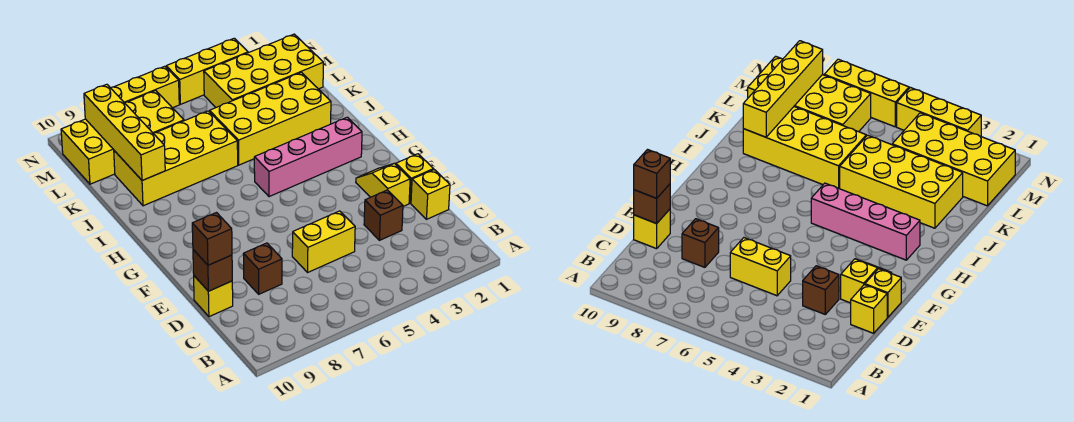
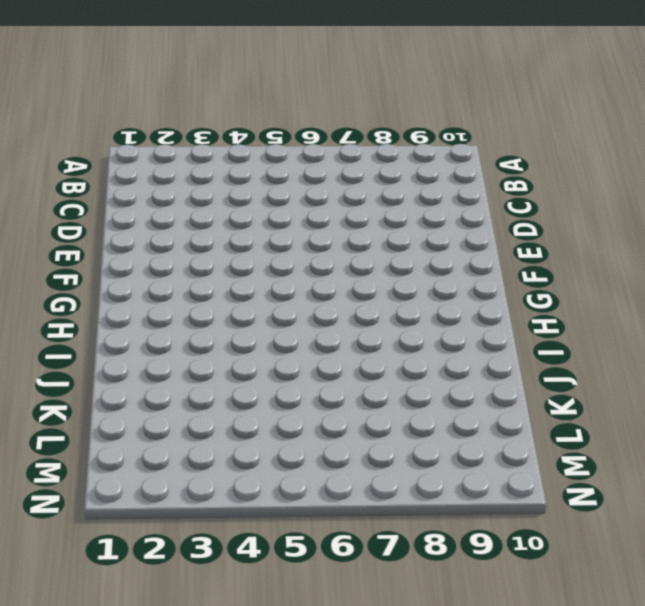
none -> yellow brick D1 level 1
none -> brown brick D3 level 1
none -> yellow brick D5:D6 level 1

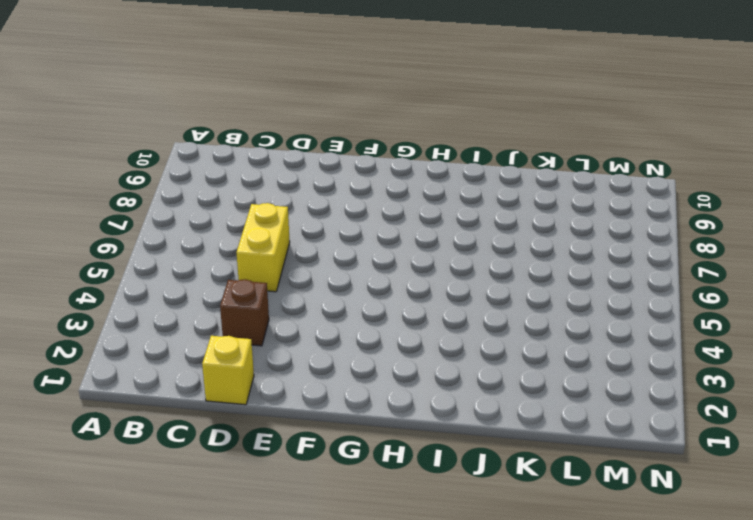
none -> brown brick D8 level 1
none -> yellow brick D10 level 1
none -> yellow brick E1 level 1

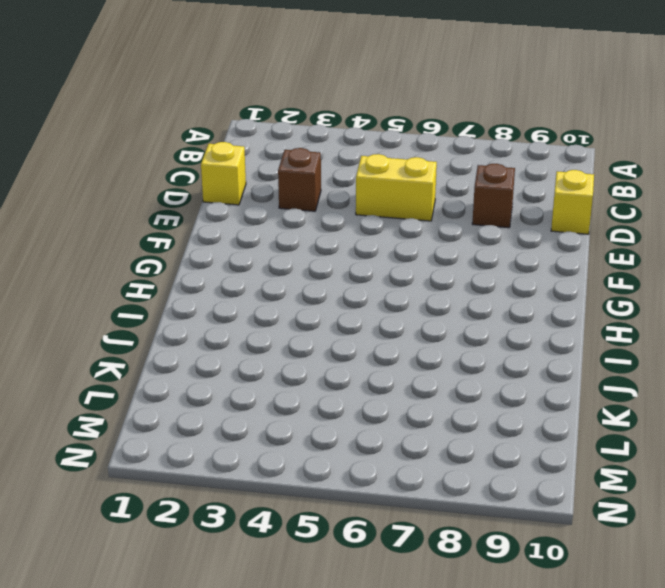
none -> yellow brick E1 level 1
none -> yellow slope E2:F2 level 1 top E
none -> pink brick H2:H5 level 1

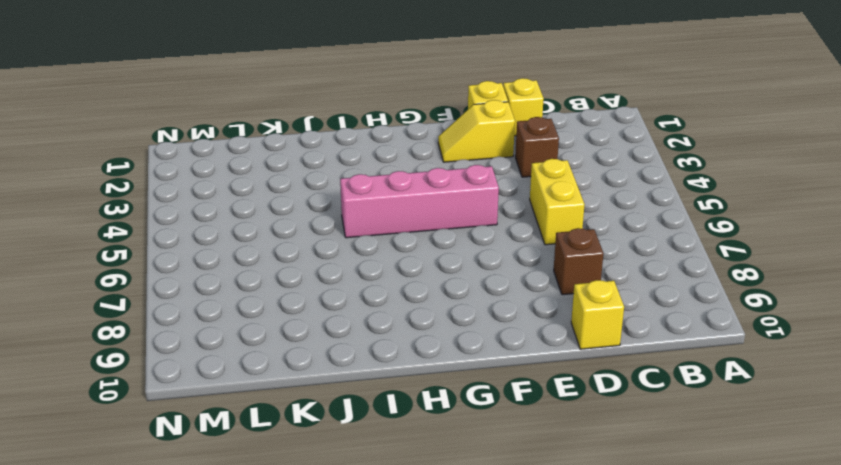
pink brick F5:I5 level 1 -> pink brick H2:H5 level 1
none -> yellow brick J2:K5 level 1
none -> yellow brick J6:K9 level 1
none -> yellow brick L1:M4 level 1

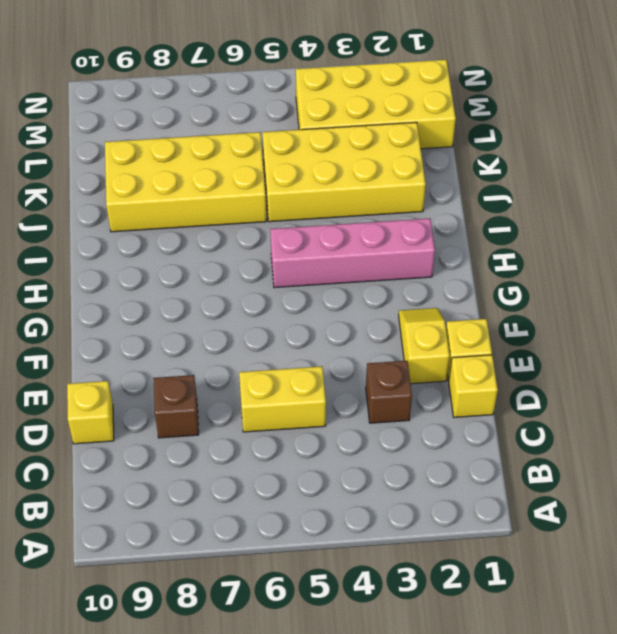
none -> yellow brick L7:M10 level 1
none -> yellow brick N3:N5 level 1
none -> yellow brick N6:N8 level 1

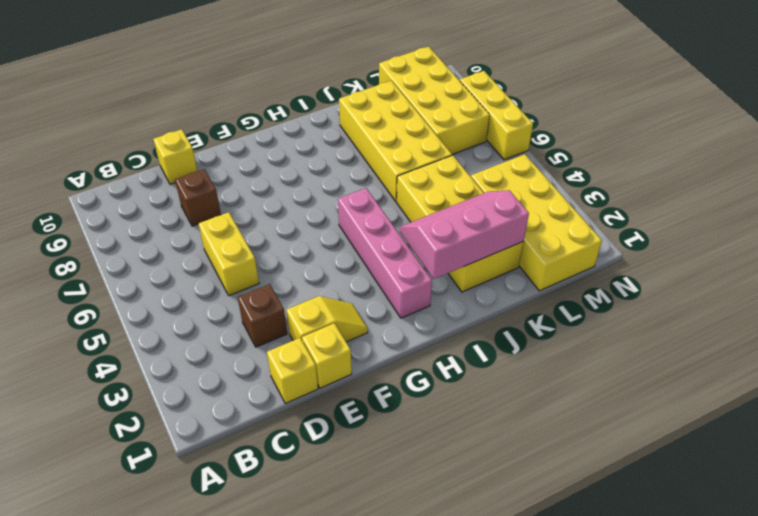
pink slope I2:K3 level 2 top 2 -> none
none -> yellow brick N3:N5 level 1
none -> brown brick D10 level 2
none -> yellow brick J9:M9 level 2

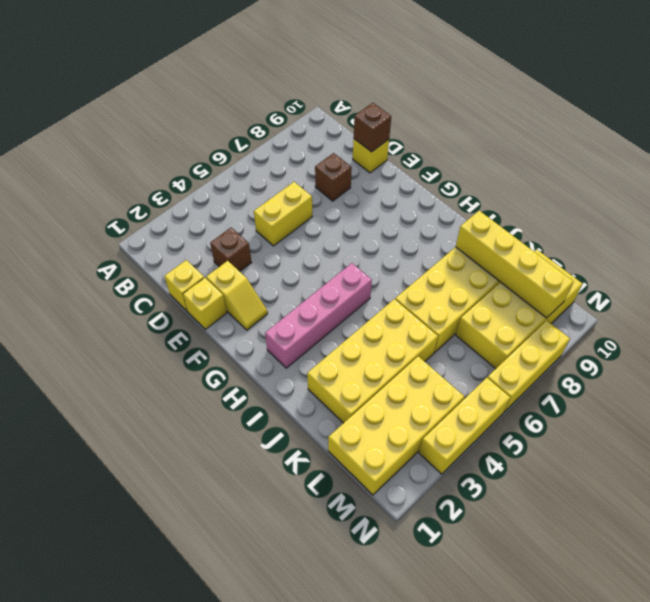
none -> brown brick D10 level 3

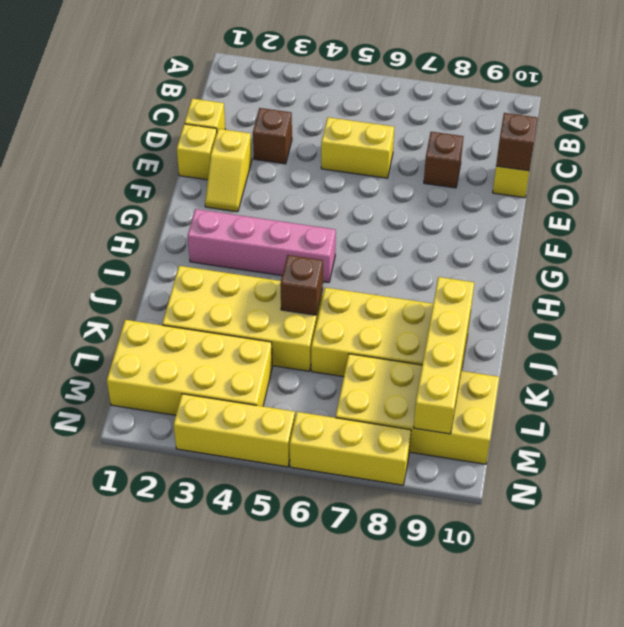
brown brick J5 level 2 -> brown brick D10 level 3

